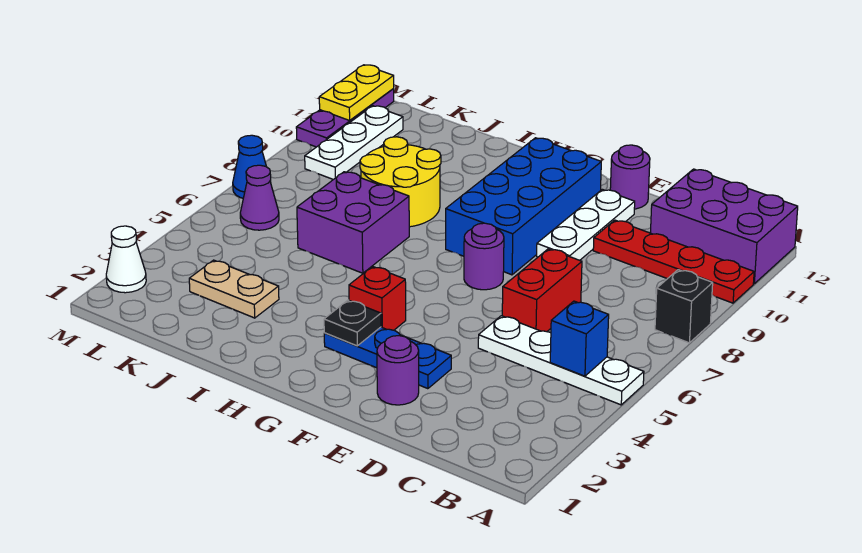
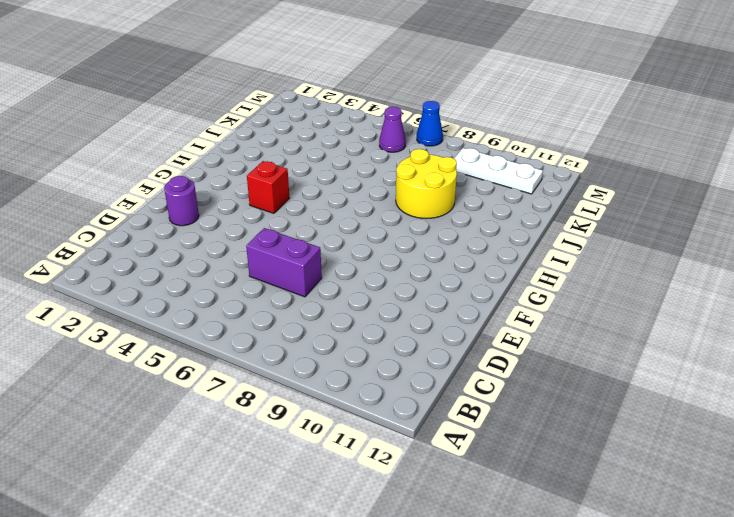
purple brick D6:D7 level 1 -> red brick D6:D7 level 1
none -> white plate A5:D5 level 1
none -> black brick A8 level 1
none -> red plate A10:D10 level 1

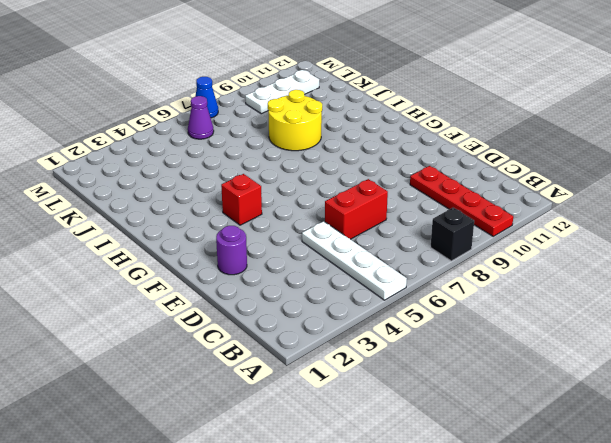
none -> purple brick A11:C12 level 1
none -> blue plate E3:G3 level 1
none -> white plate E9:E11 level 1

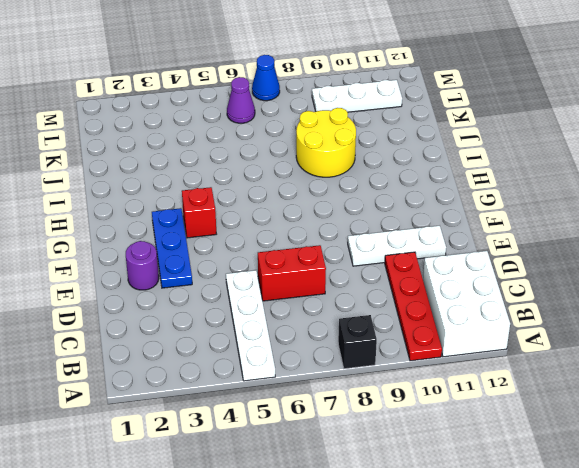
white brick A11:C12 level 1 -> purple brick A11:C12 level 1
none -> purple round brick E12 level 1
none -> purple round brick F7 level 1
none -> blue brick F8:G11 level 1

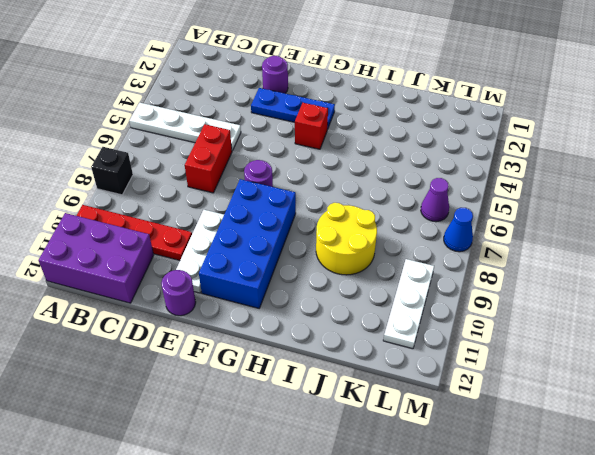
none -> purple brick I6:J7 level 1
none -> tan plate J3:K3 level 1
none -> white cone M2 level 1

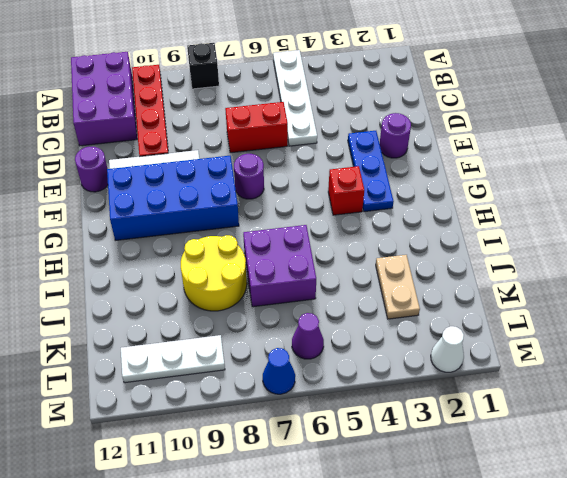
none -> purple plate M10:M12 level 1
none -> blue brick B5 level 2
none -> black plate G3 level 2

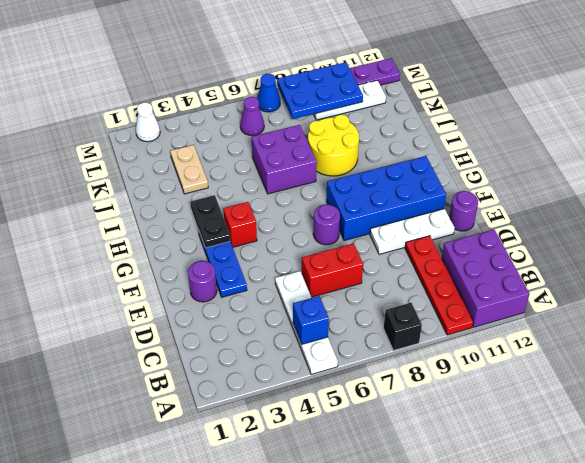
black plate G3:H3 level 2 -> black plate G3 level 2
blue plate L8:M10 level 2 -> none
none -> yellow plate M11:M12 level 2

